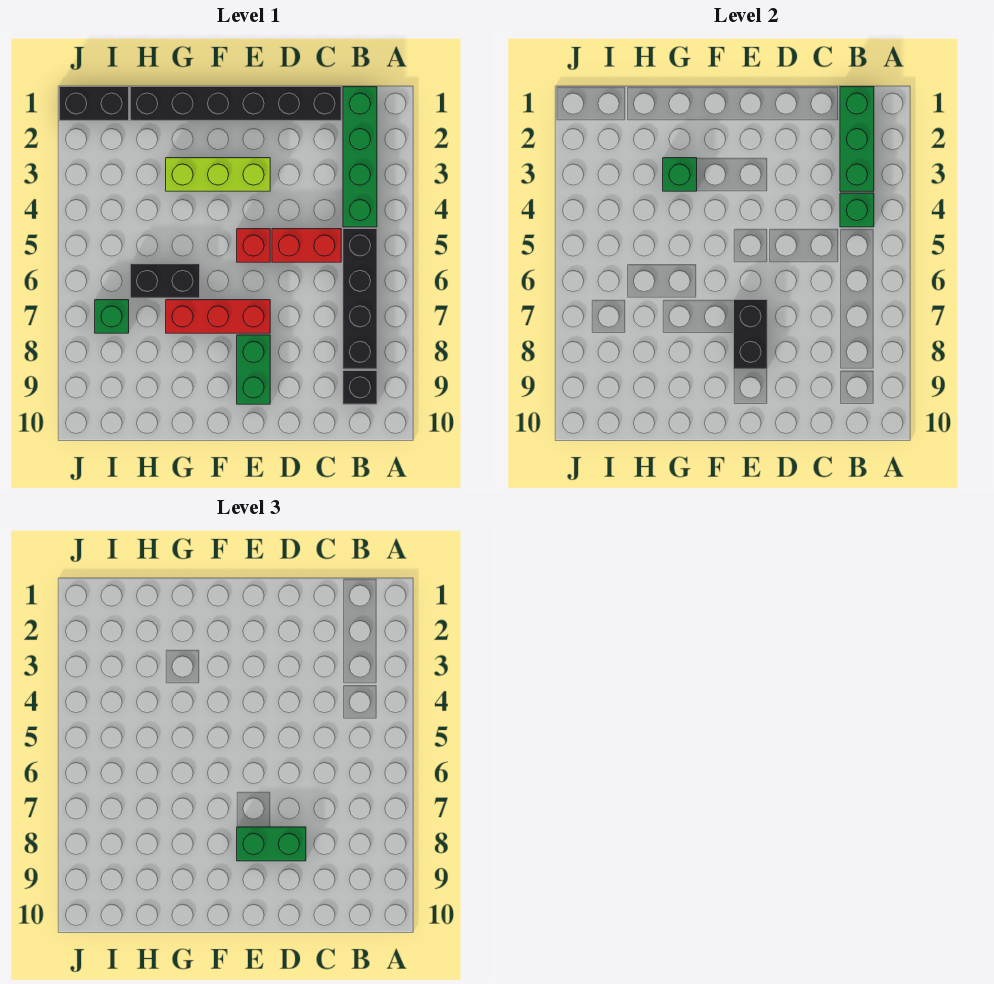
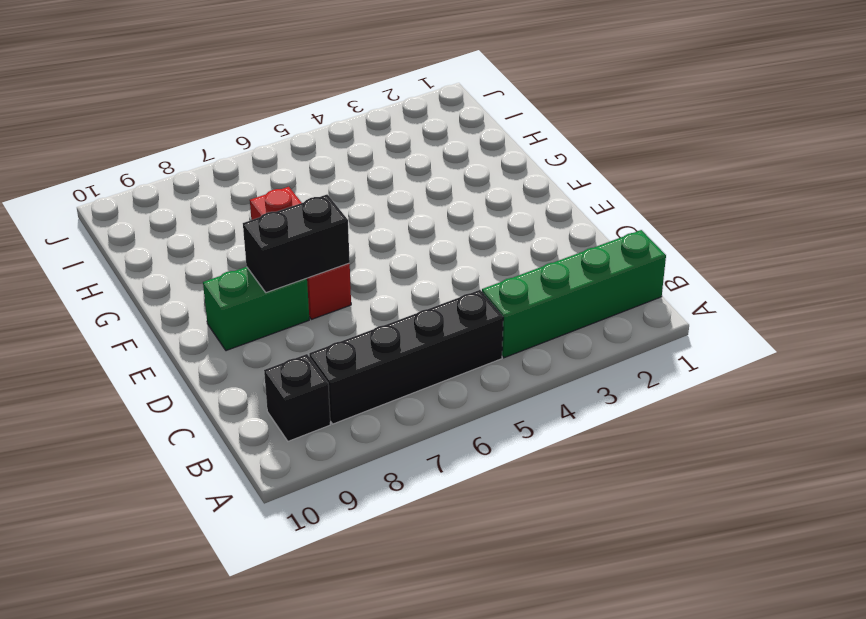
none -> black brick C1:H1 level 1
none -> red brick C5:D5 level 1
none -> lime brick E3:G3 level 1

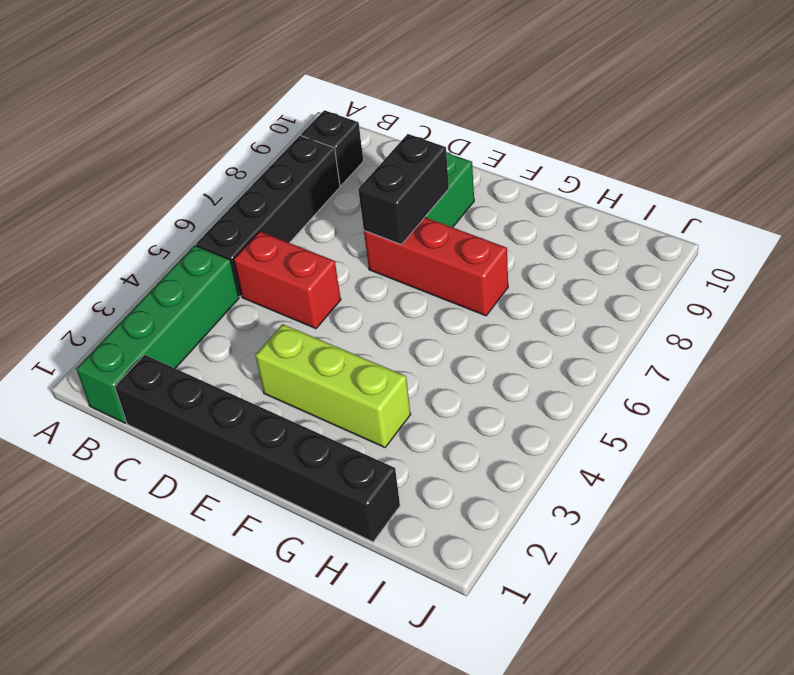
none -> red brick E5 level 1
none -> black brick G6:H6 level 1
none -> black brick I1:J1 level 1

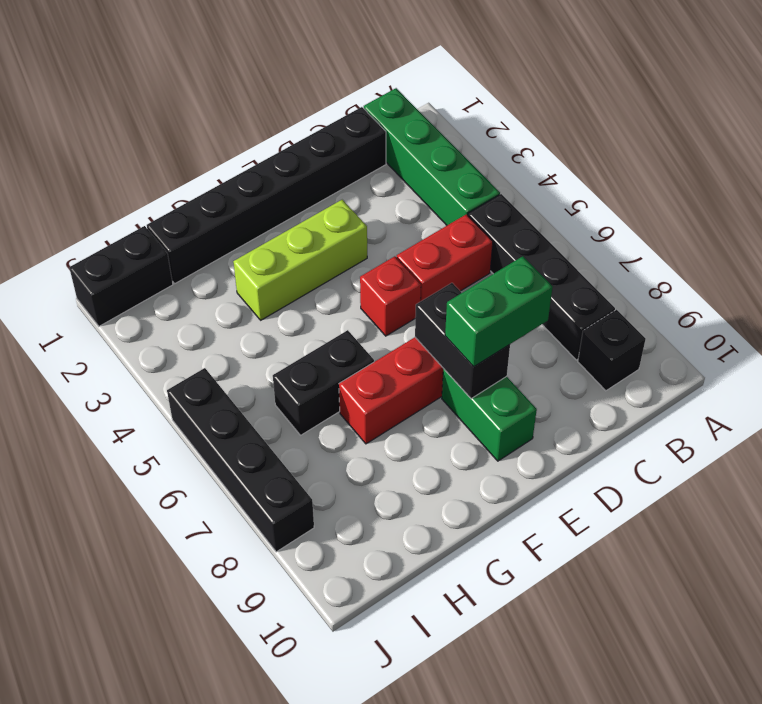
black brick J5:J8 level 1 -> none
none -> green brick I7 level 1
none -> green brick B1:B3 level 2
none -> green brick B4 level 2

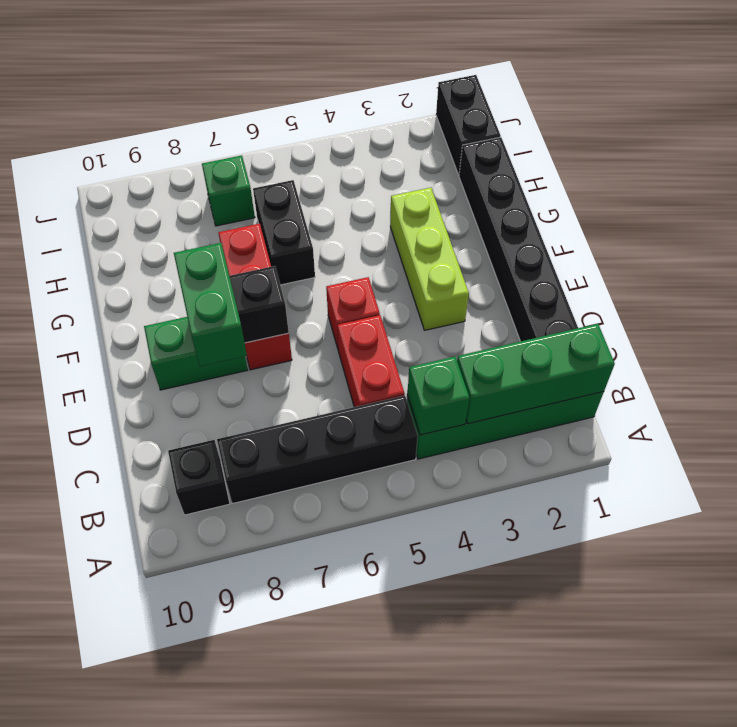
none -> green brick G3 level 2

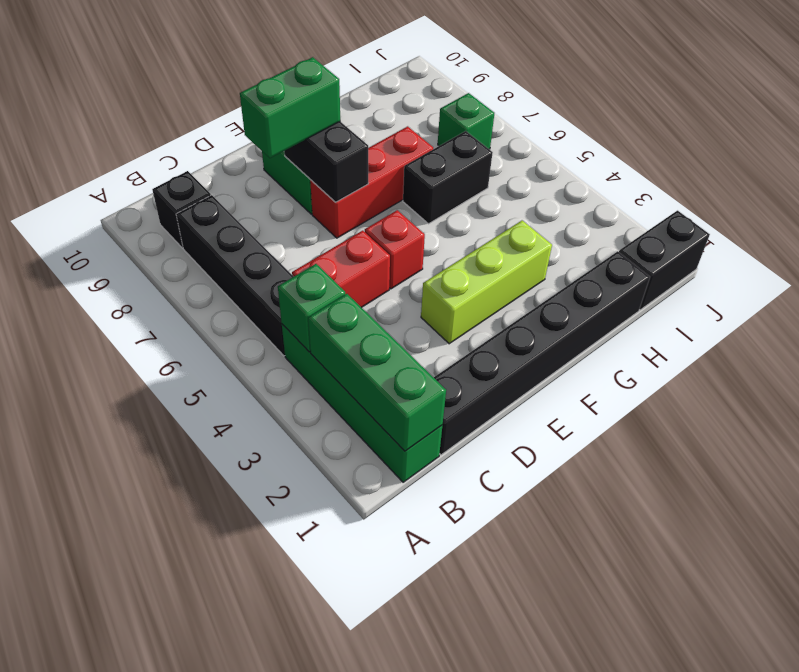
none -> green brick G3 level 2

